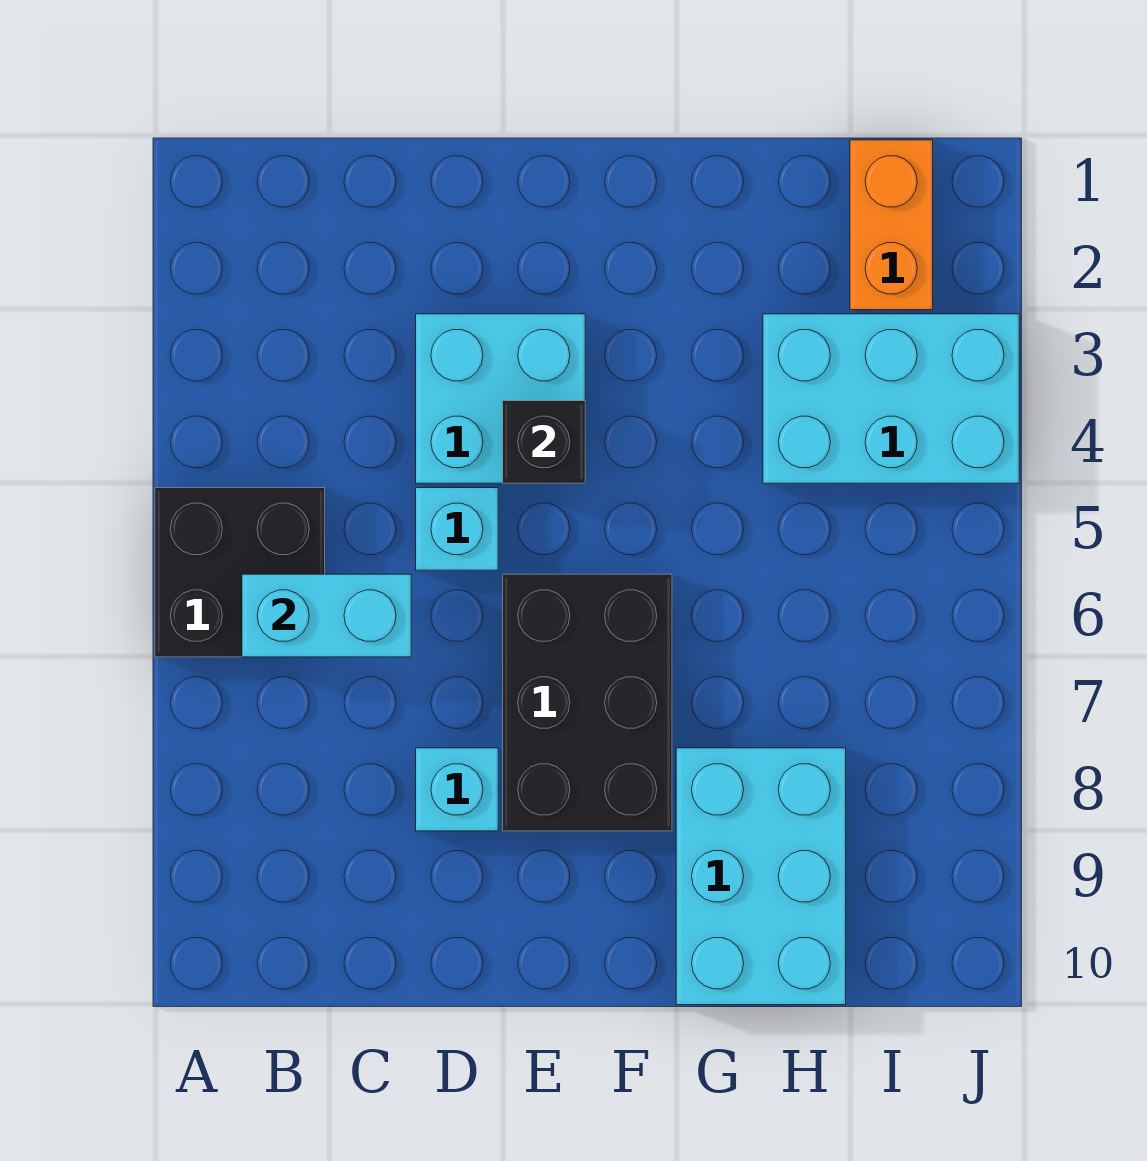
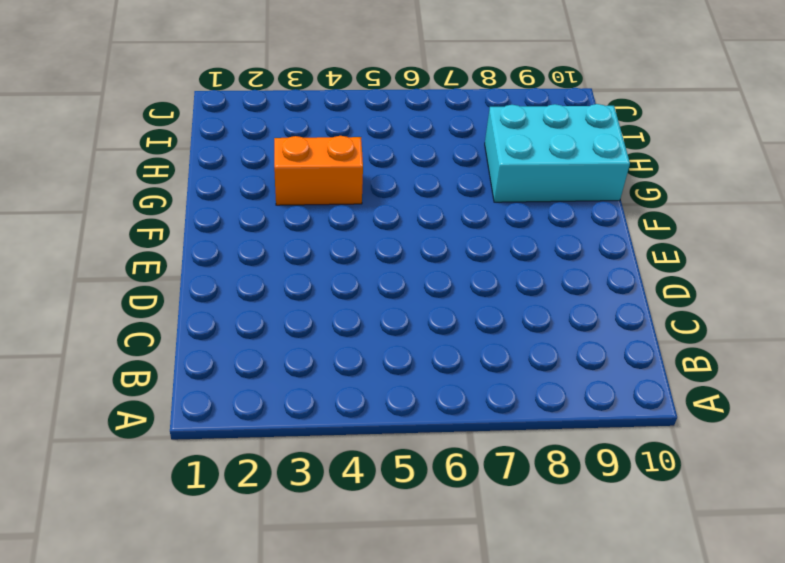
orange brick G3:G4 level 1 -> orange brick I1:I2 level 1
none -> black brick A5:B6 level 1
none -> cyan brick D3:E4 level 1

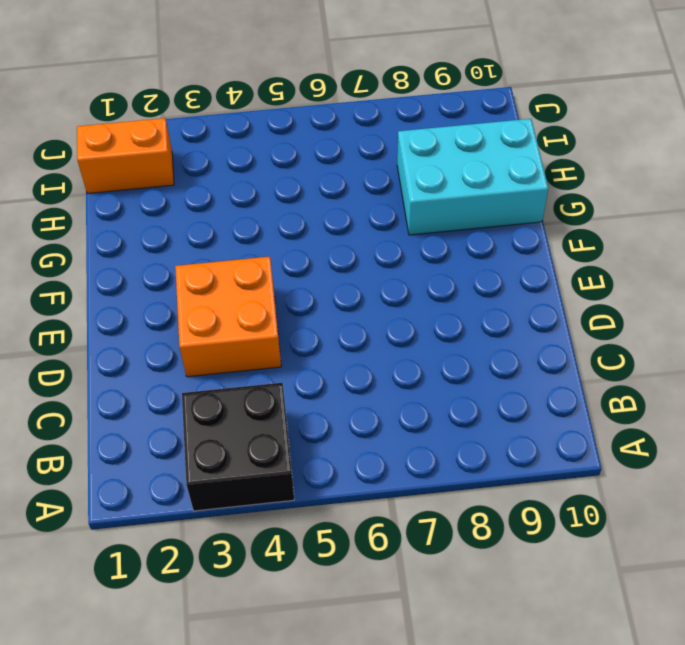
black brick A3:B4 level 1 -> black brick A5:B6 level 1
orange brick D3:E4 level 1 -> cyan brick D3:E4 level 1
none -> cyan brick D5 level 1
none -> cyan brick D8 level 1

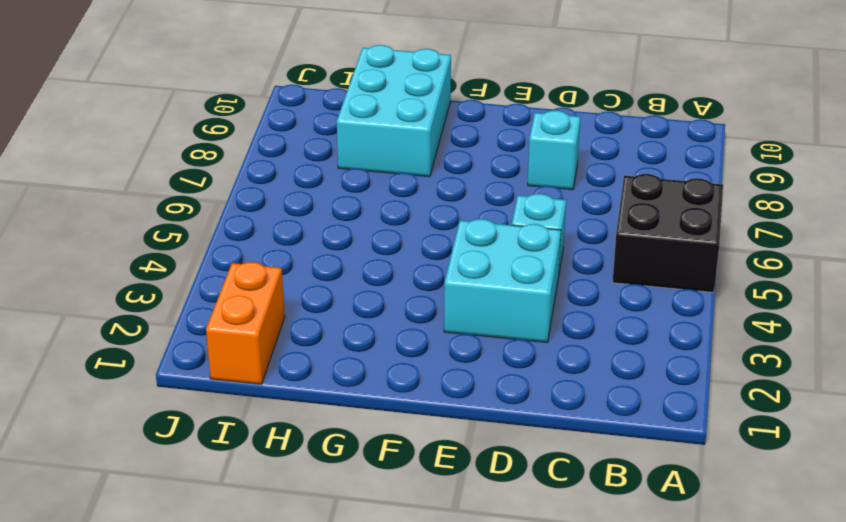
none -> black brick E6:F8 level 1
none -> cyan brick H3:J4 level 1

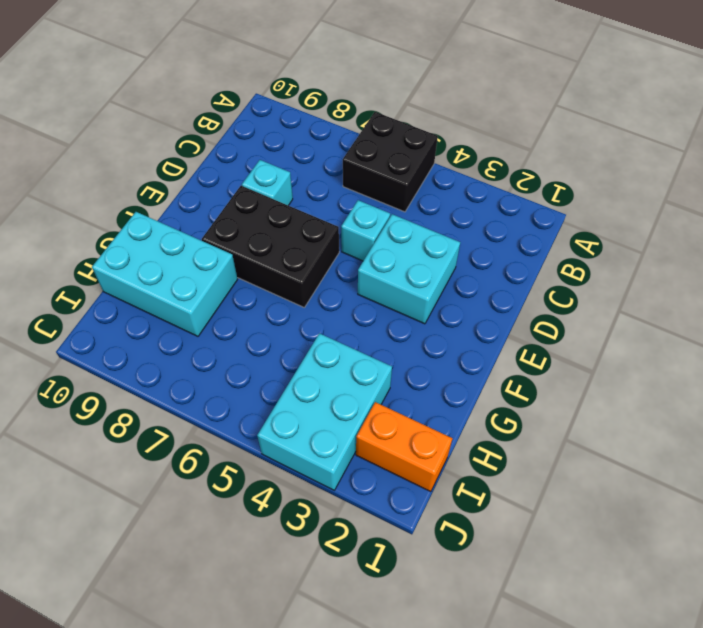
none -> cyan brick B6:C6 level 2
none -> black brick E4 level 2

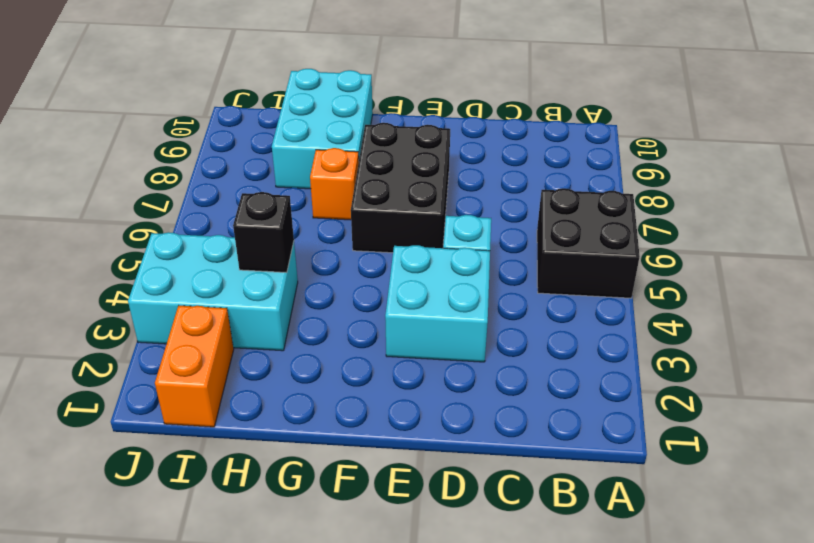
orange brick G7 level 1 -> none
black brick H4 level 2 -> black brick E4 level 2
none -> cyan brick D8 level 1
none -> cyan brick B6:C6 level 2

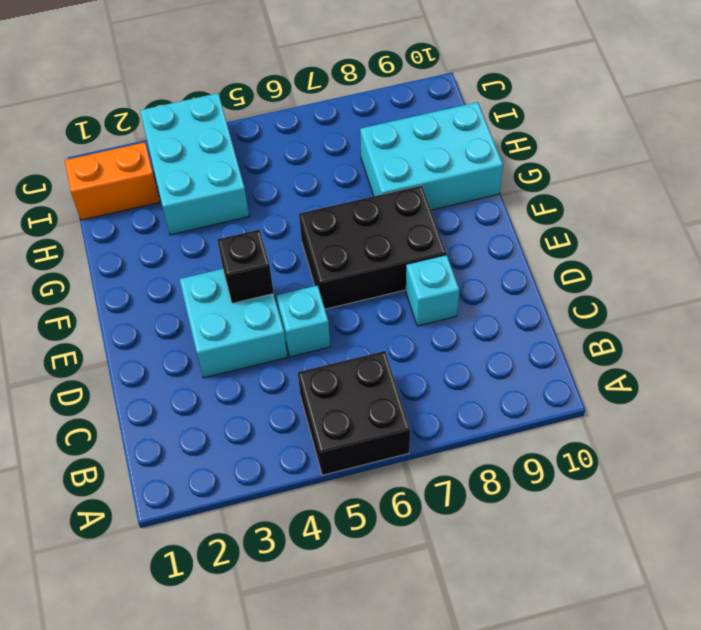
none -> cyan brick B6:C6 level 2

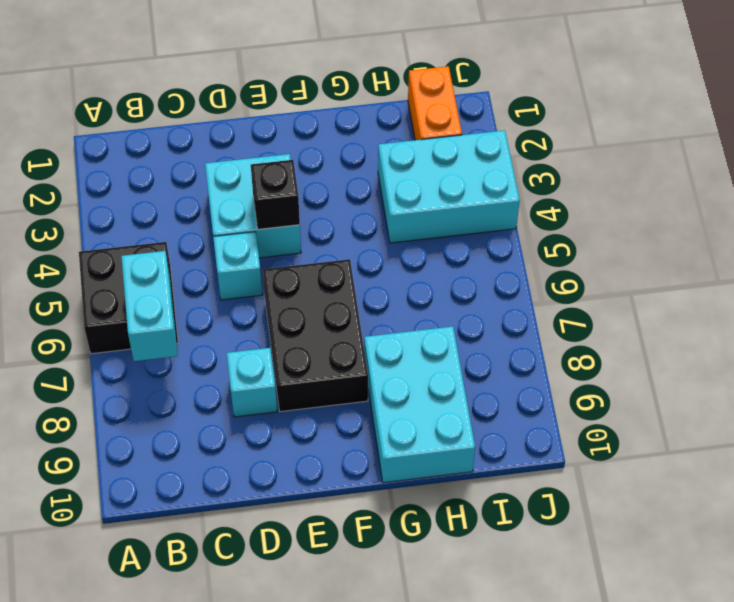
cyan brick B6:B7 level 2 -> cyan brick B6:C6 level 2

